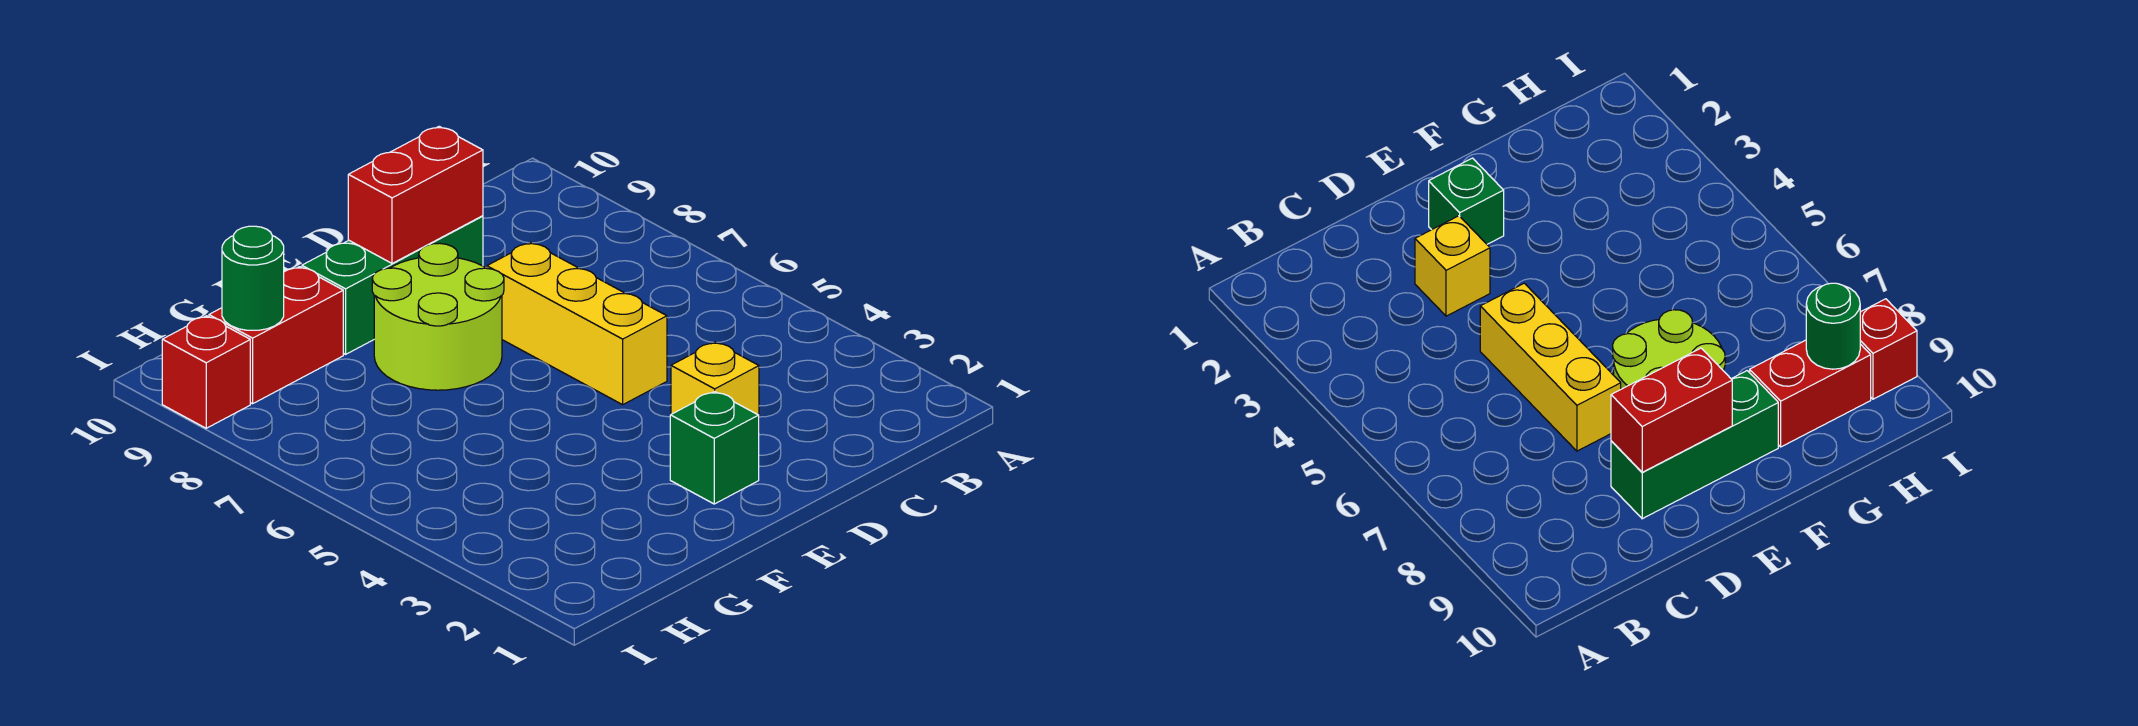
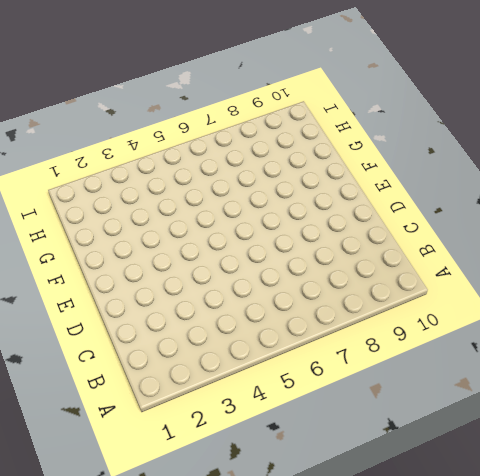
none -> yellow brick D3 level 1
none -> yellow brick D5:D7 level 1

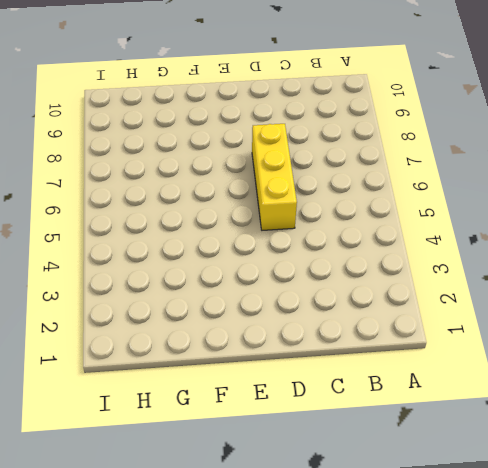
none -> yellow brick D3 level 1
none -> green brick D9:F9 level 1

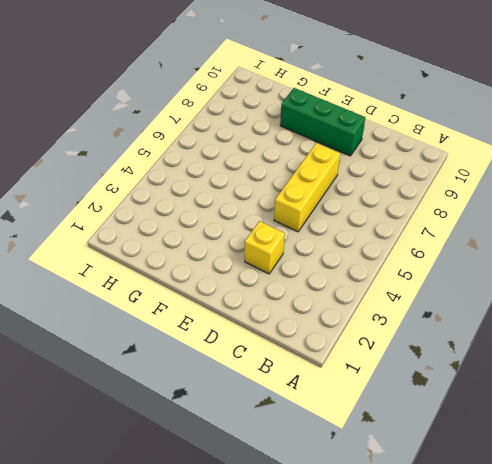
none -> green brick E2 level 1
none -> lime round brick E7:F8 level 1

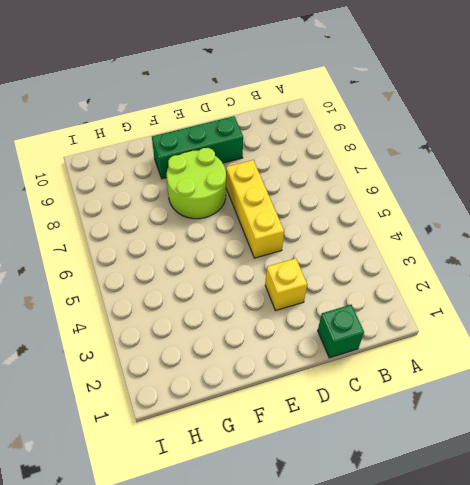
green brick C1 level 1 -> green brick E2 level 1
none -> red brick G9:H9 level 1
none -> red brick I9 level 1

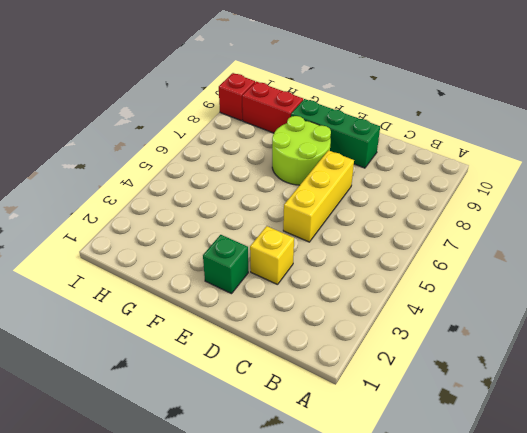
none -> red brick D9:E9 level 2
none -> green round brick H9 level 2

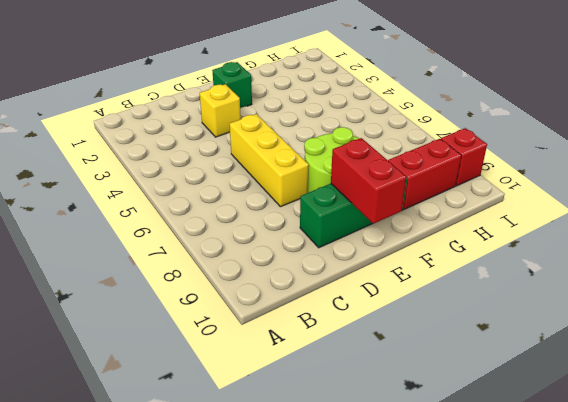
red brick E9:E10 level 2 -> red brick D9:E9 level 2
none -> green round brick H9 level 2

